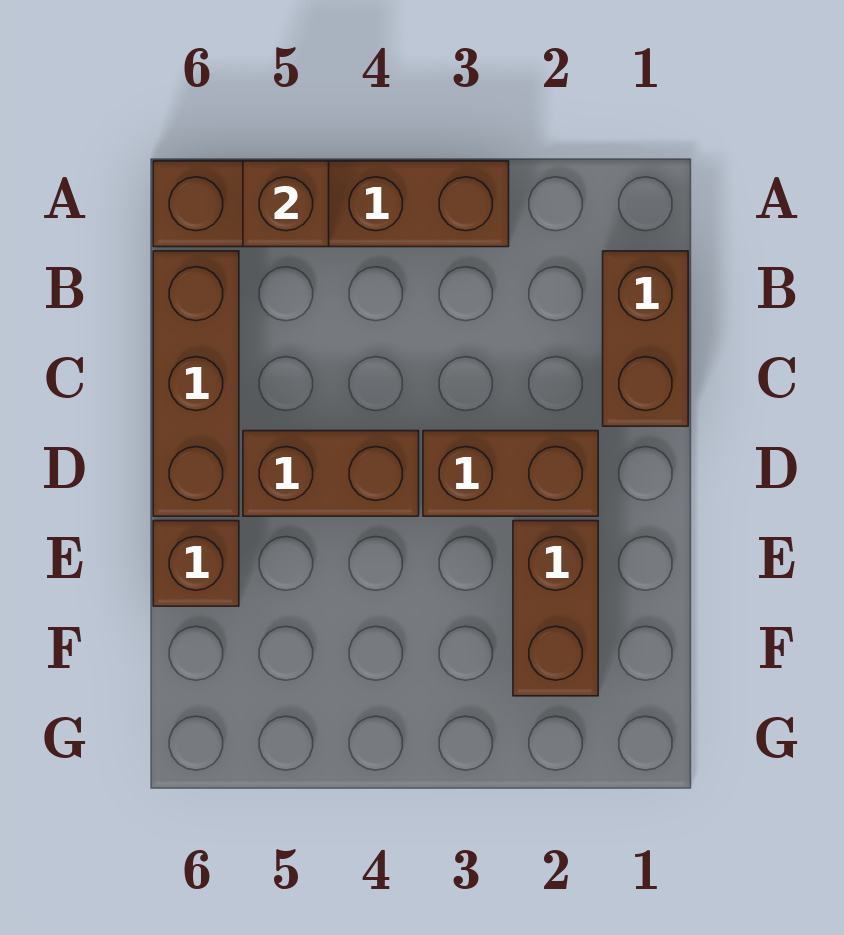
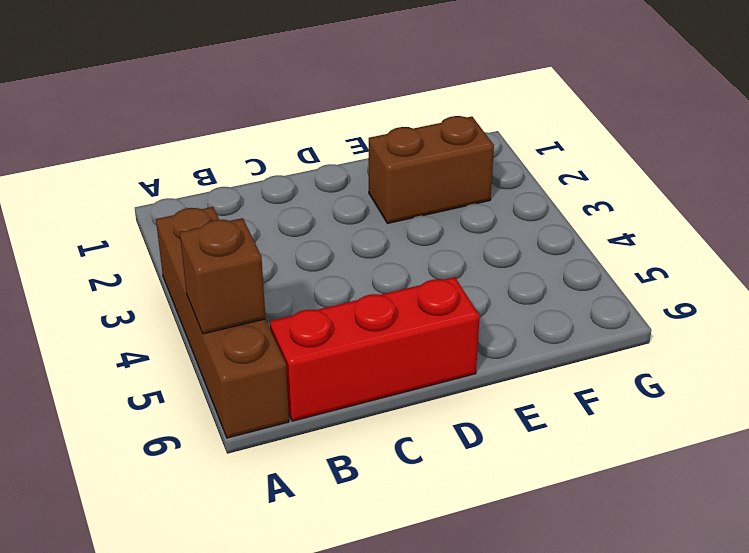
red brick B6:D6 level 1 -> brown brick B6:D6 level 1
none -> brown brick B1:C1 level 1
none -> brown brick D2:D3 level 1

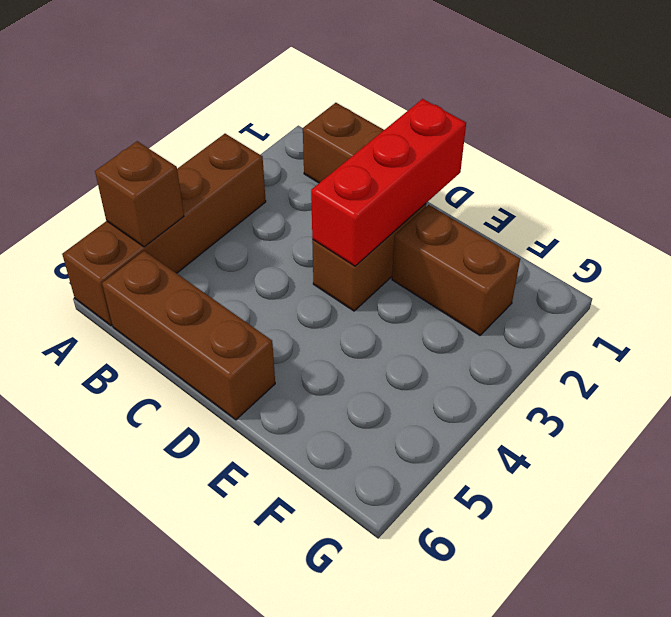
red brick D1:D3 level 2 -> none
none -> brown brick D4:D5 level 1
none -> brown brick E6 level 1

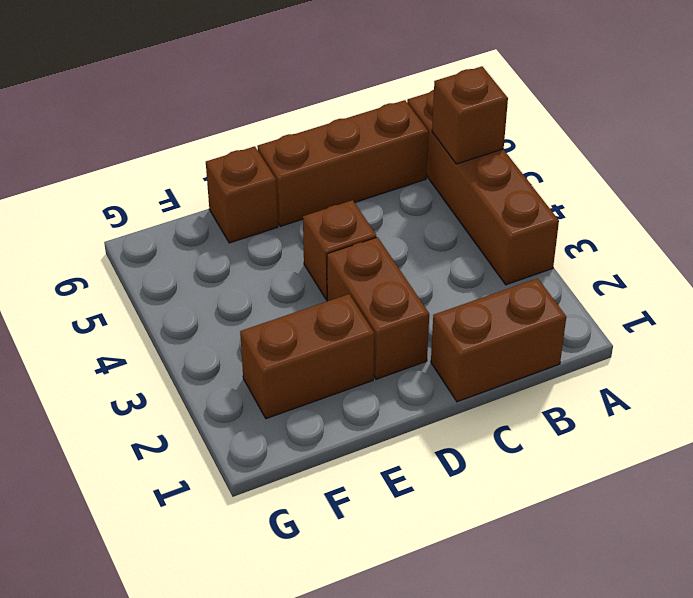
brown brick D4 level 1 -> brown brick D4:D5 level 1

